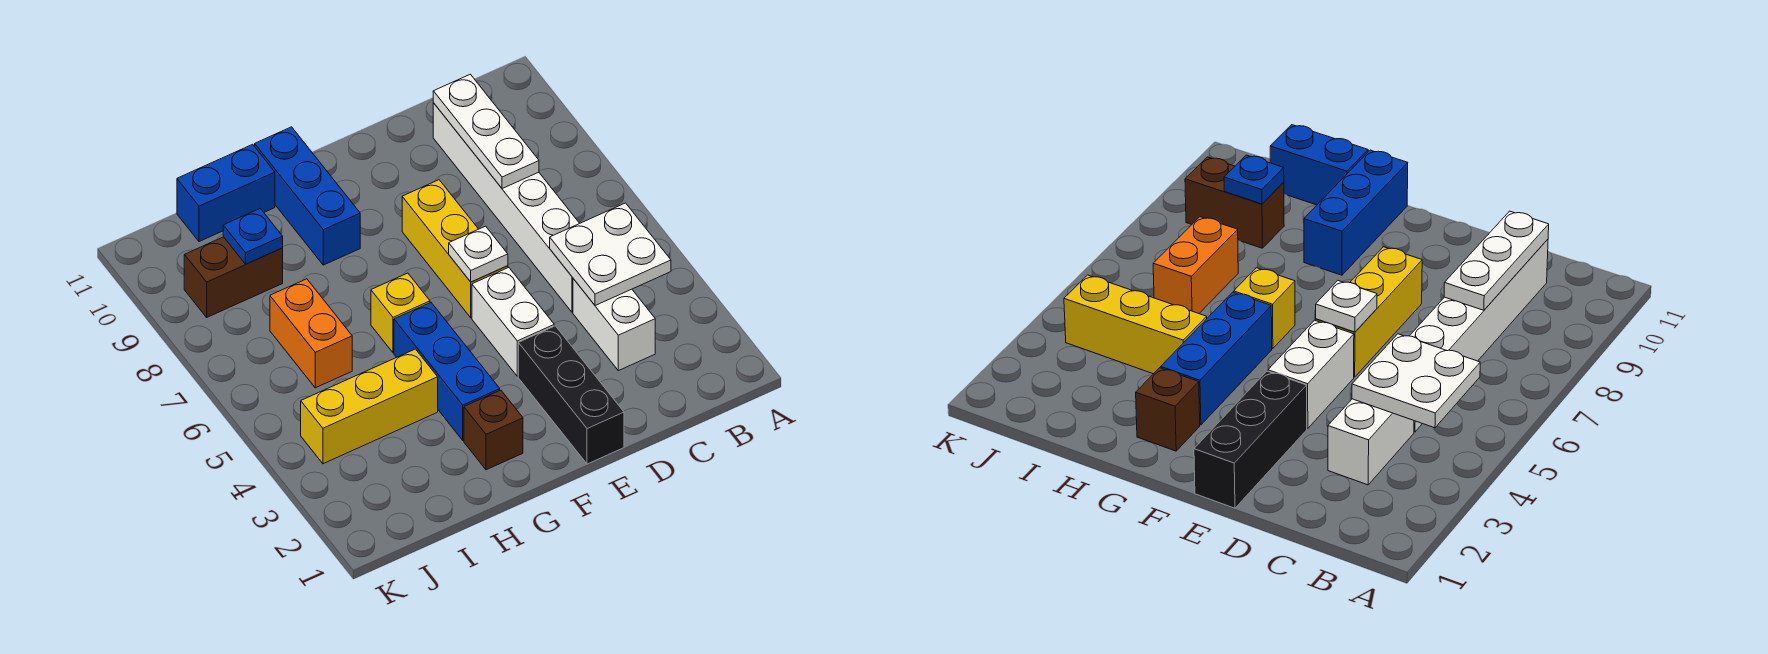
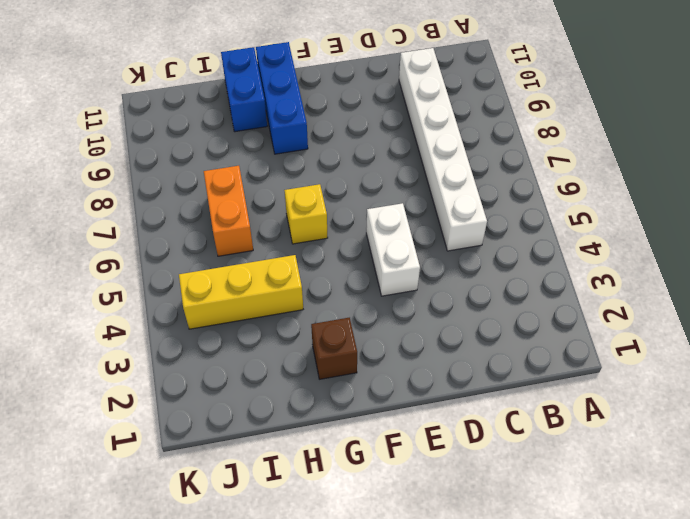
blue brick H10:H11 level 1 -> blue brick H11:I11 level 1
none -> white brick C3:C4 level 1
none -> black brick E1:E3 level 1
none -> yellow brick E6:E8 level 1

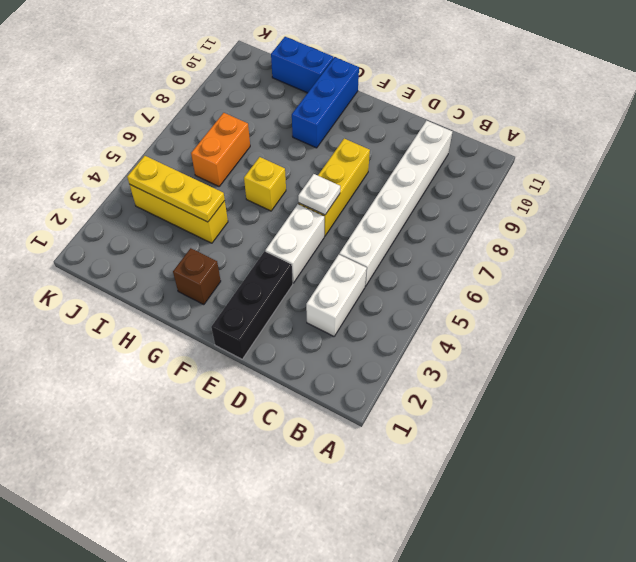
yellow plate H4:J4 level 2 -> none
none -> blue brick G3:G5 level 1
none -> brown brick I9:J9 level 1
none -> white plate B4:C5 level 2

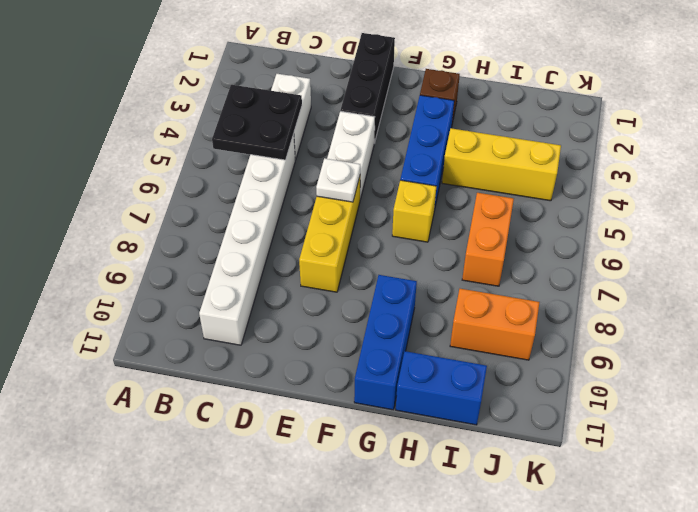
black plate B4:C5 level 2 -> white plate B4:C5 level 2
orange brick I9:J9 level 1 -> brown brick I9:J9 level 1
none -> white plate C8:C10 level 2
none -> blue plate I9 level 2

